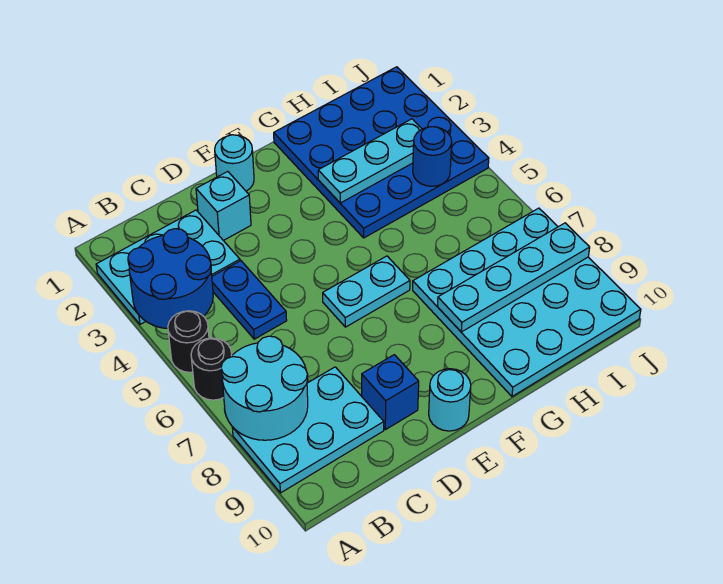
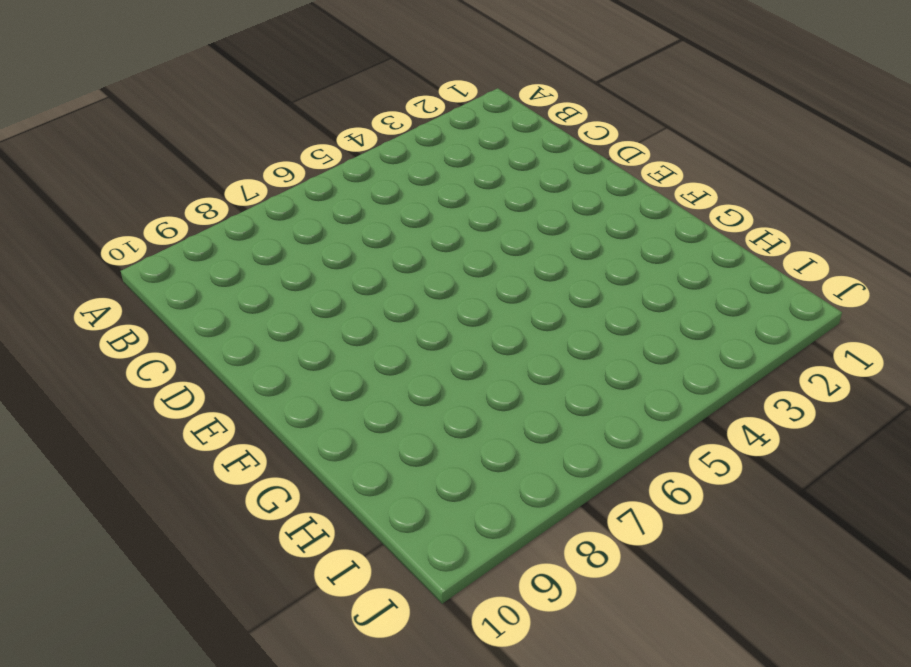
none -> cyan plate A2:C3 level 1
none -> black round brick A5 level 1
none -> black round brick A6 level 1

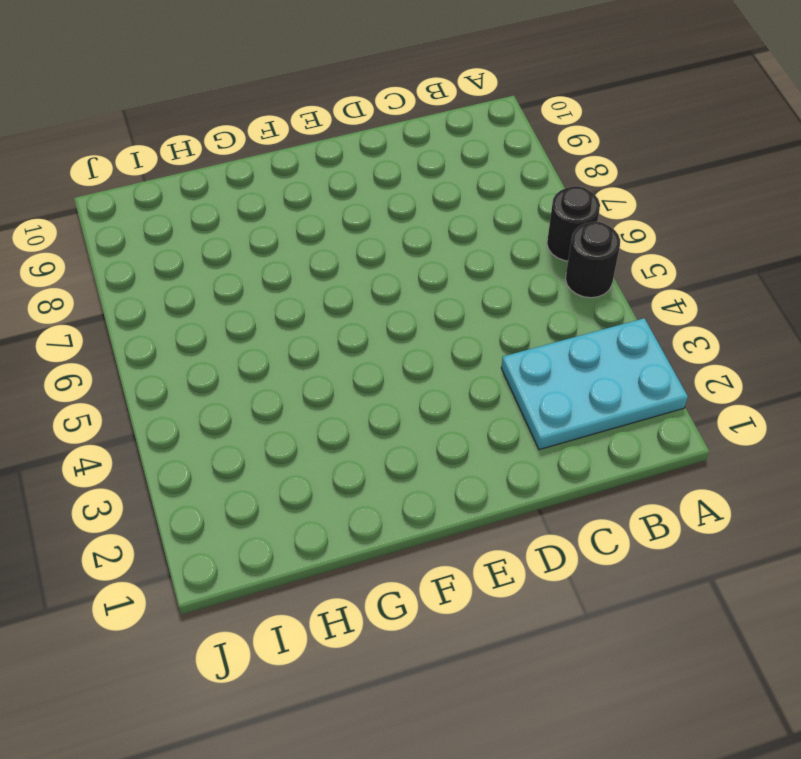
none -> cyan plate A8:C9 level 1
none -> blue plate C4:C5 level 1
none -> cyan brick D2 level 1

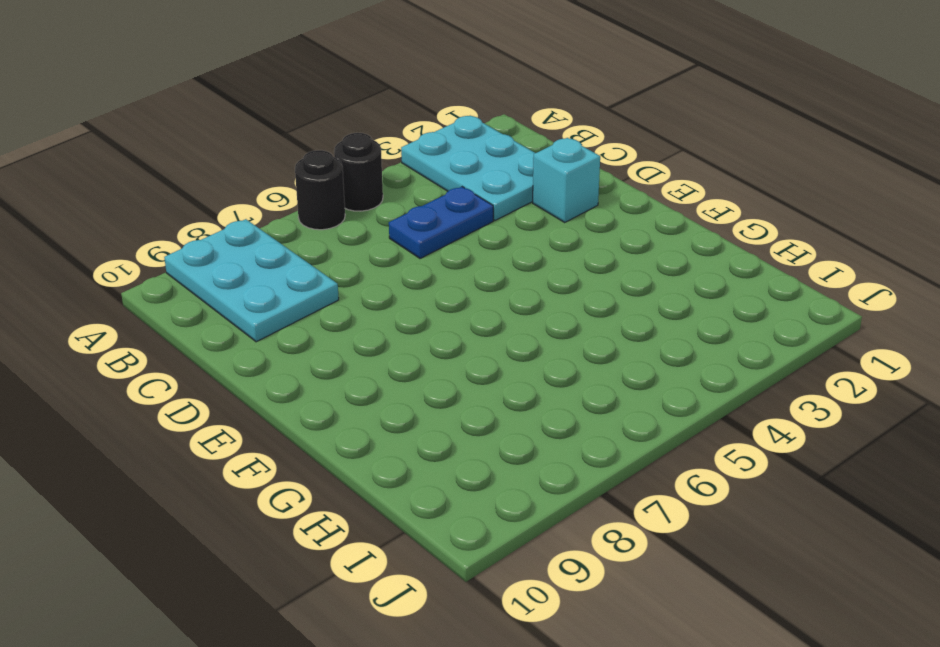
none -> blue brick D9 level 1
none -> cyan round brick E1 level 1
none -> cyan plate E6:F6 level 1

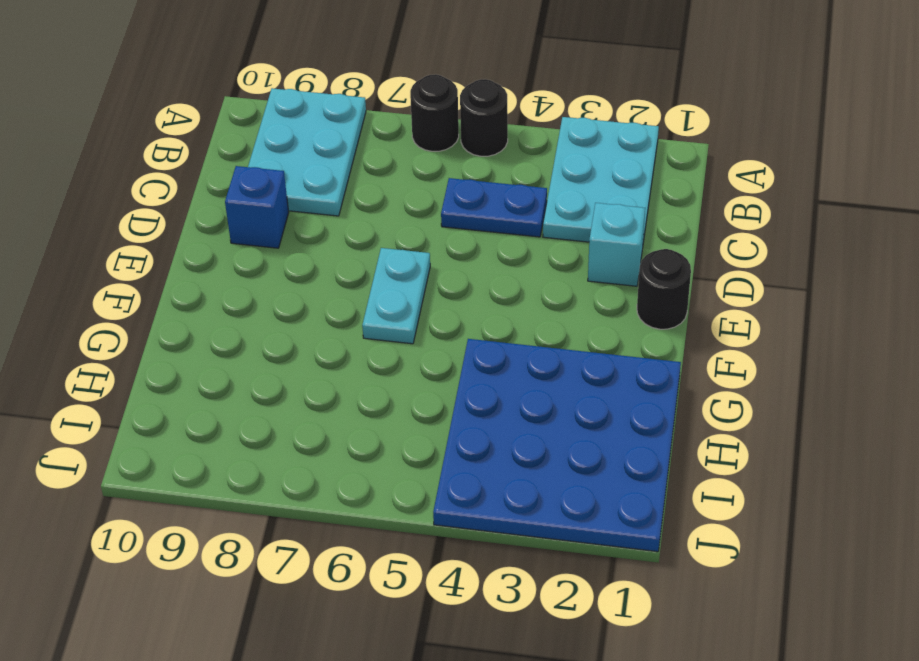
black round brick E1 level 1 -> cyan round brick E1 level 1
none -> cyan round brick E10 level 1
none -> cyan plate G7:J10 level 1
none -> blue round brick A3:B4 level 2

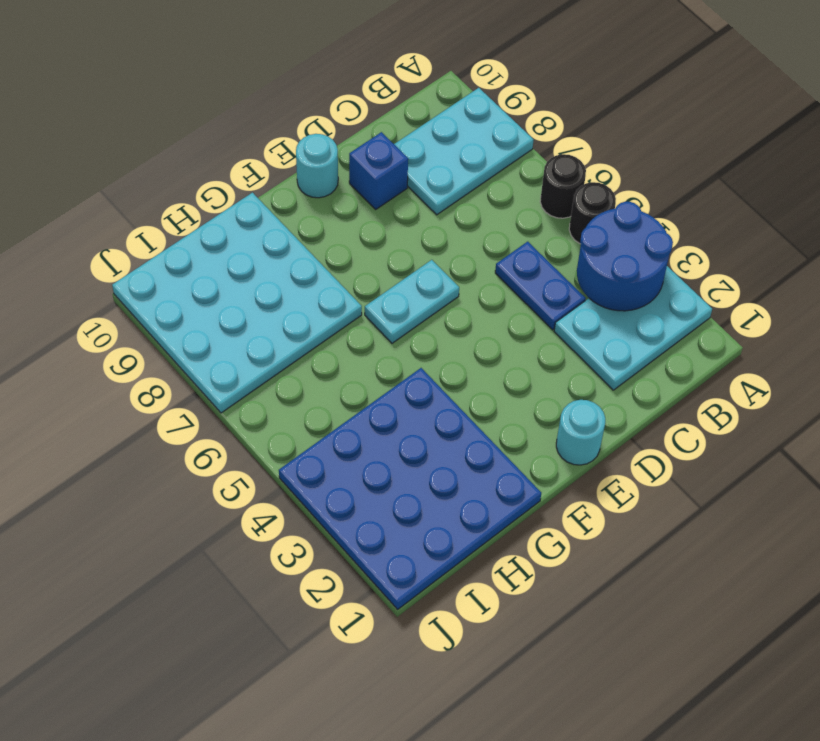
none -> cyan brick D2 level 1
none -> cyan round brick A7:B8 level 2
none -> cyan plate G3:I3 level 2

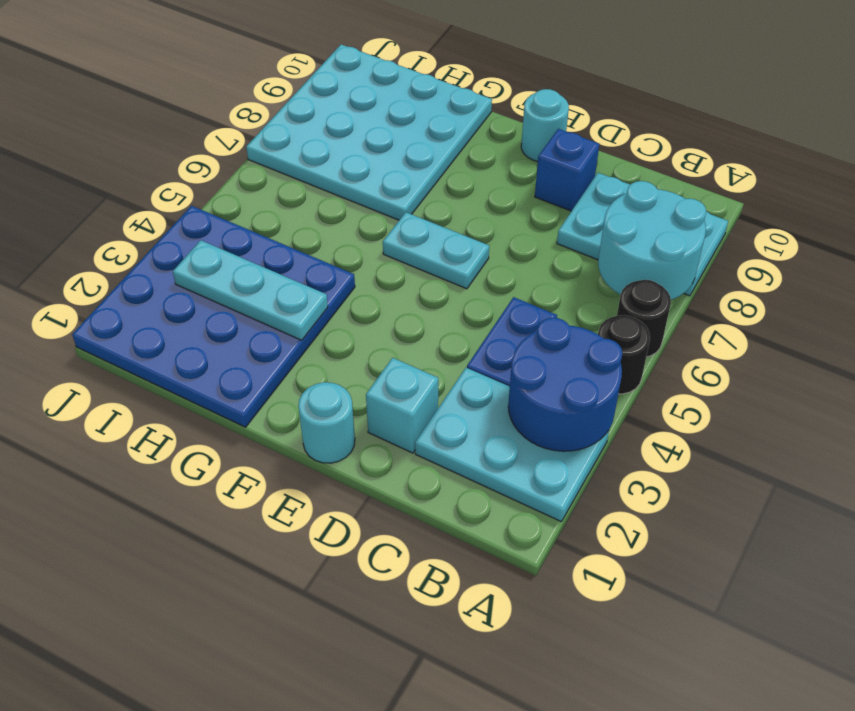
none -> cyan plate G8:J8 level 2
none -> blue round brick I4 level 2

